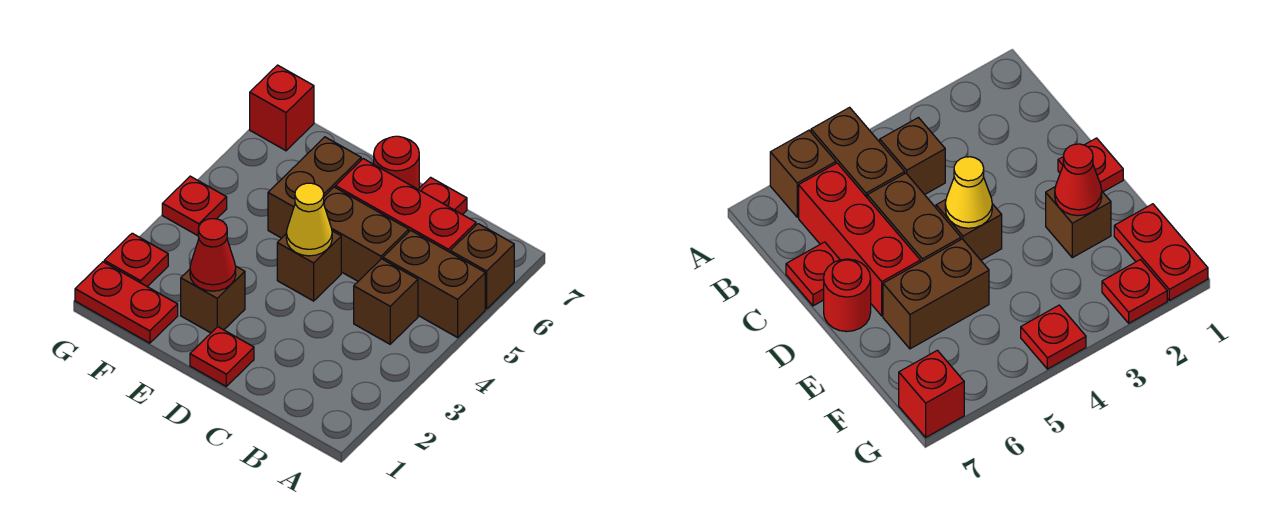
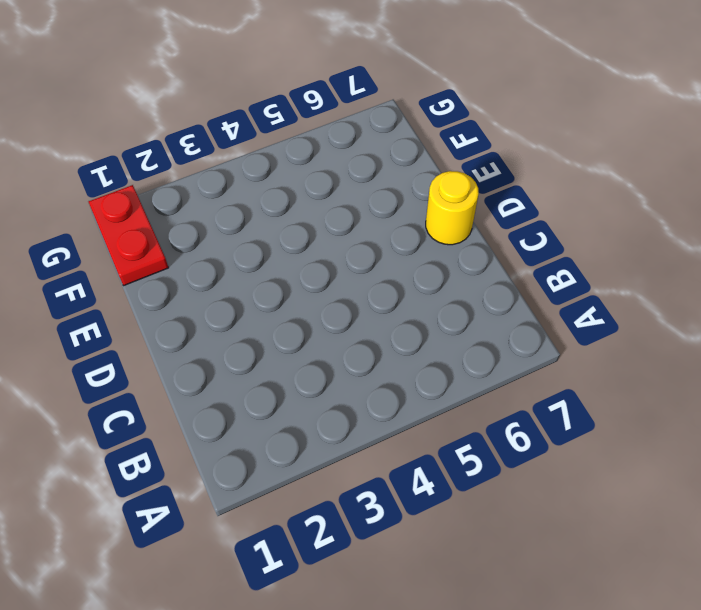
yellow round brick D7 level 1 -> red round brick D7 level 1
none -> brown brick A5:B5 level 1
none -> brown brick A6 level 1
none -> brown brick B4 level 1

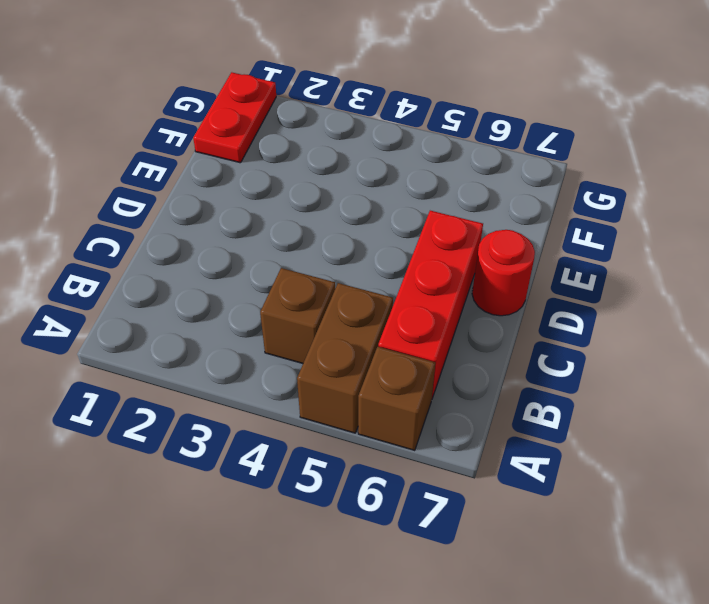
none -> brown brick C5:D5 level 1
none -> red plate C7 level 1
none -> red plate D1 level 1

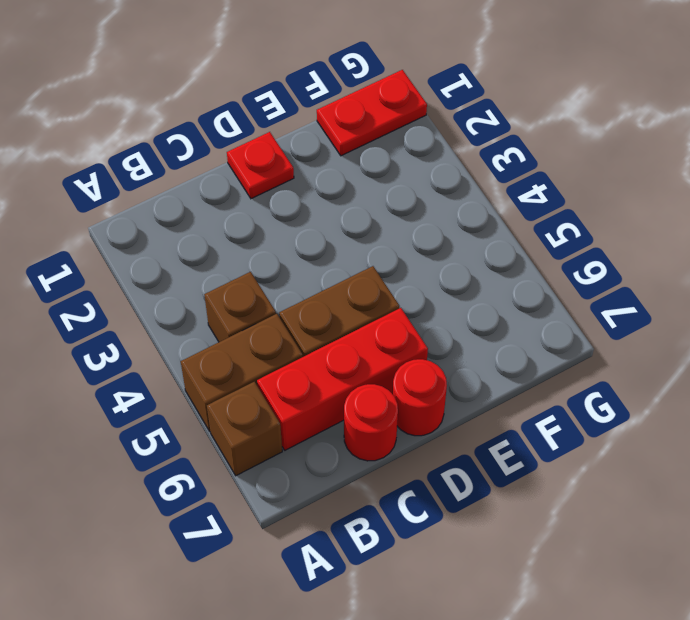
red round brick C7 level 1 -> red plate C7 level 1
none -> brown brick D4 level 1
none -> brown brick E2 level 1
none -> brown brick E5:E6 level 1

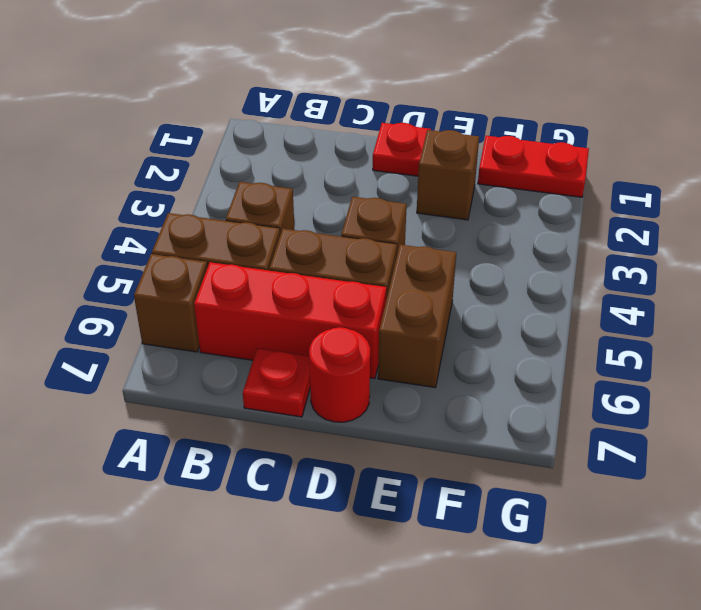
none -> red plate G2 level 1
none -> red plate G4 level 1
none -> red brick G7 level 1

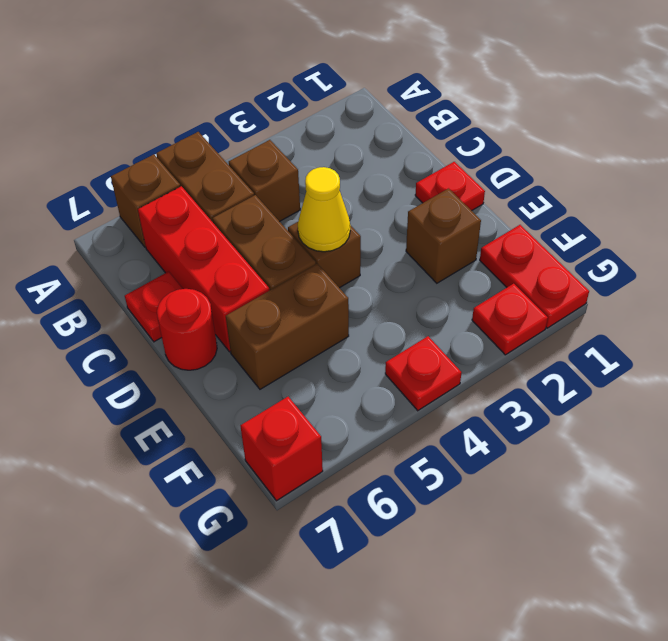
none -> red cone E2 level 2

